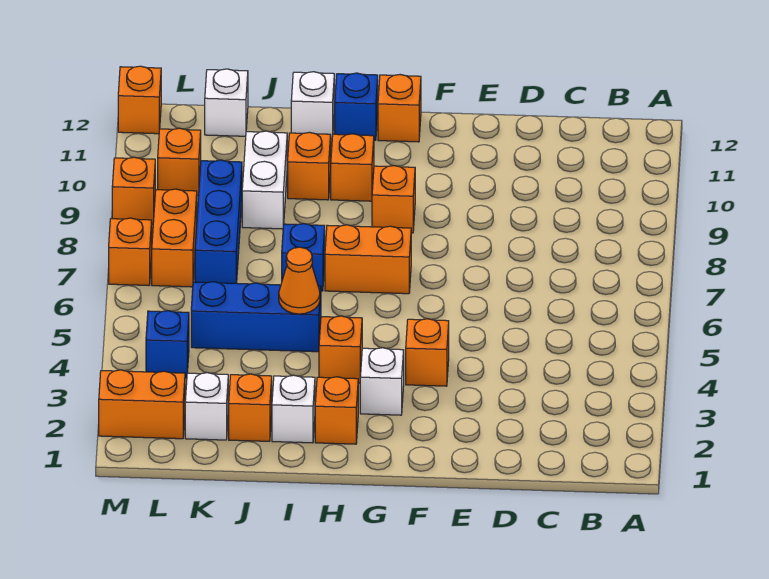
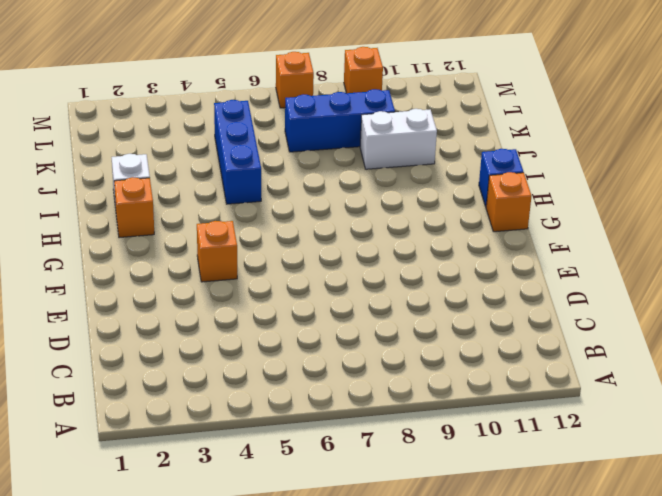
none -> white brick G3 level 1
none -> orange brick G7:H7 level 1
none -> orange brick G9 level 1

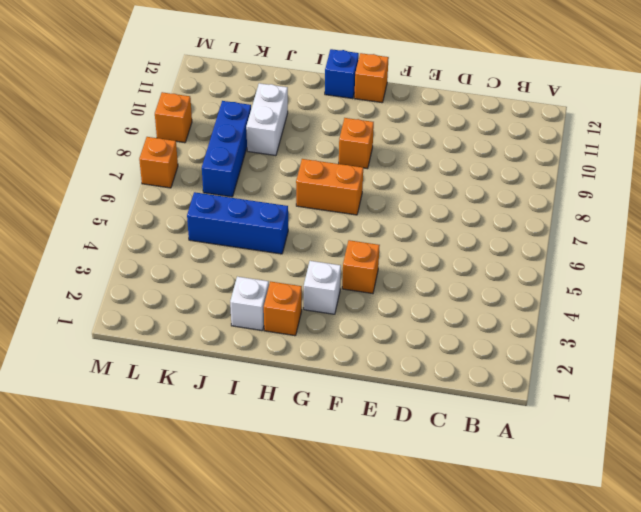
none -> orange brick H4 level 1
none -> orange brick H10 level 1
none -> blue brick I7 level 1

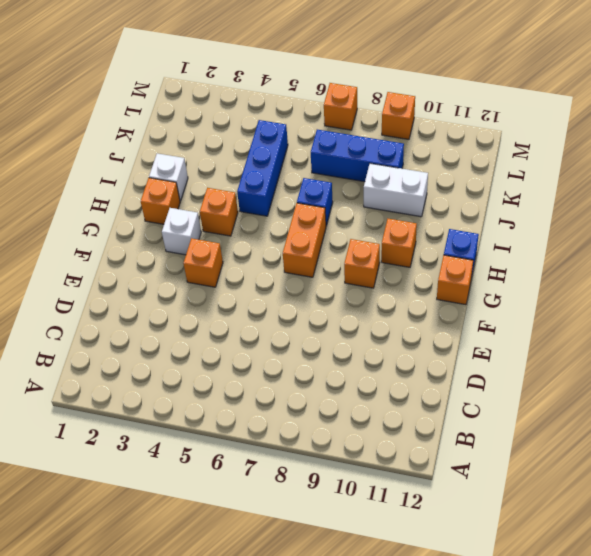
none -> orange brick I10 level 1
none -> white brick I12 level 1
none -> orange brick J2 level 1

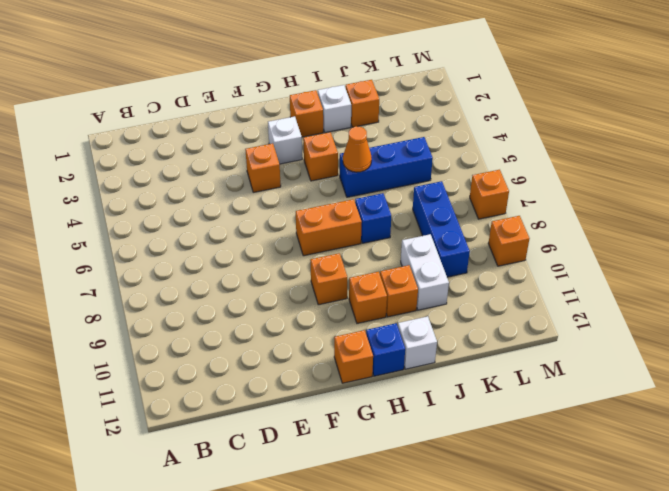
none -> white brick K2 level 1
none -> white brick K12 level 1
none -> orange brick L2:M2 level 1

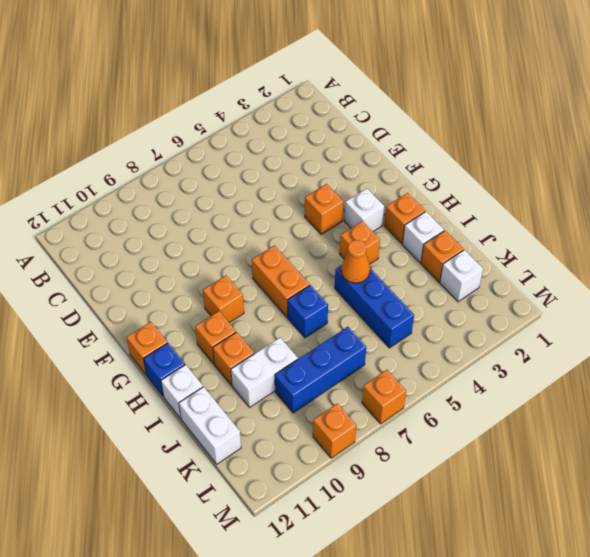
white brick J12:K12 level 1 -> white brick K12 level 1
none -> orange brick L2:M2 level 1
none -> blue brick L4 level 1
none -> orange brick L7:L8 level 1

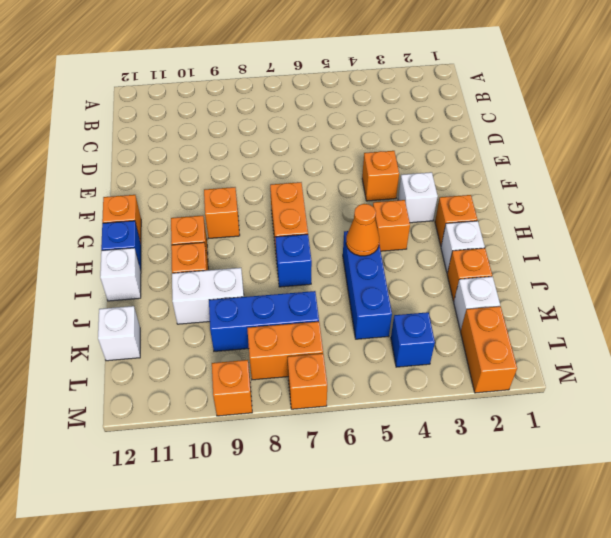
none -> orange brick L10 level 1
none -> orange brick M12 level 1

